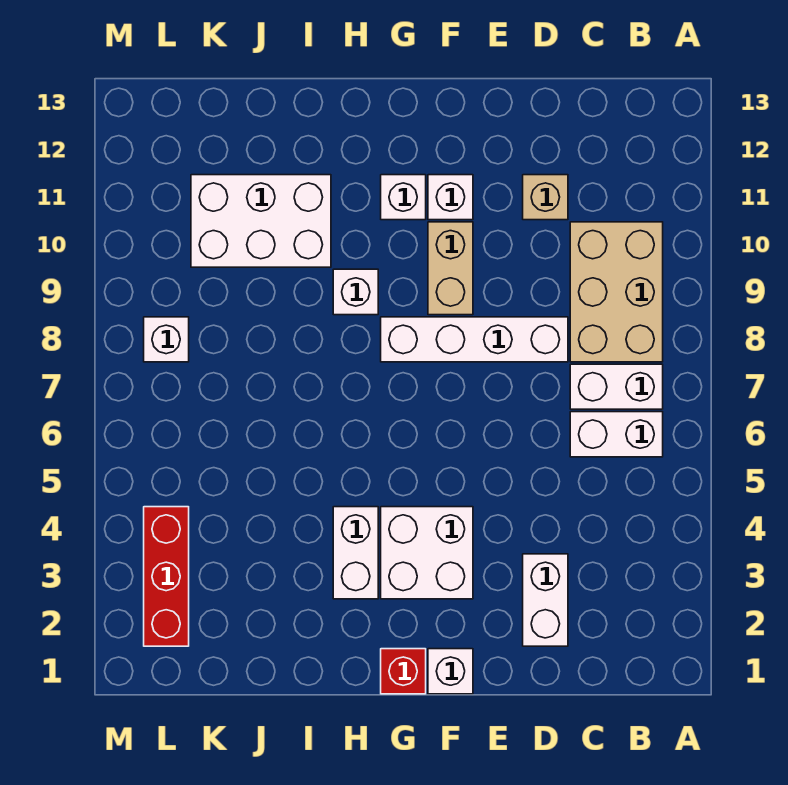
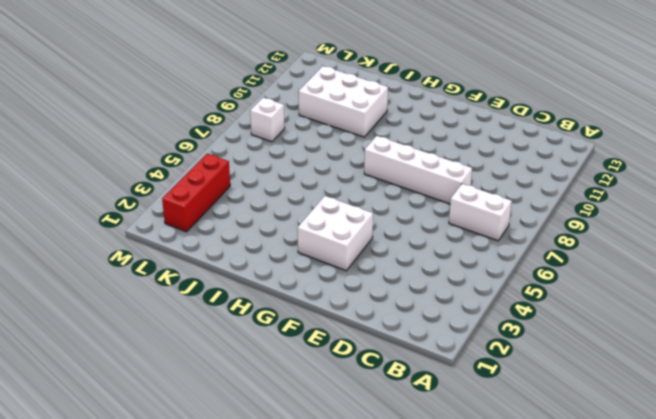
none -> white brick B6:C6 level 1
none -> tan brick B8:C10 level 1
none -> white brick D2:D3 level 1

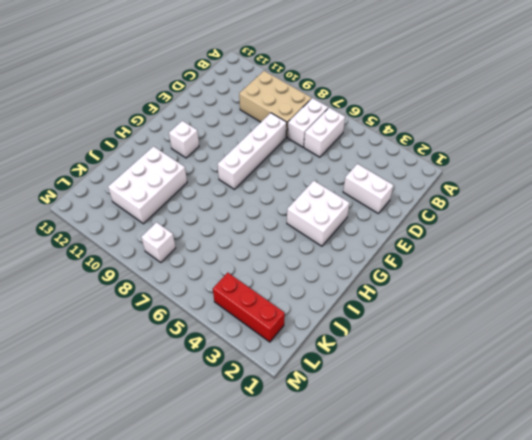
none -> tan brick D11 level 1
none -> white brick F1 level 1
none -> tan brick F9:F10 level 1

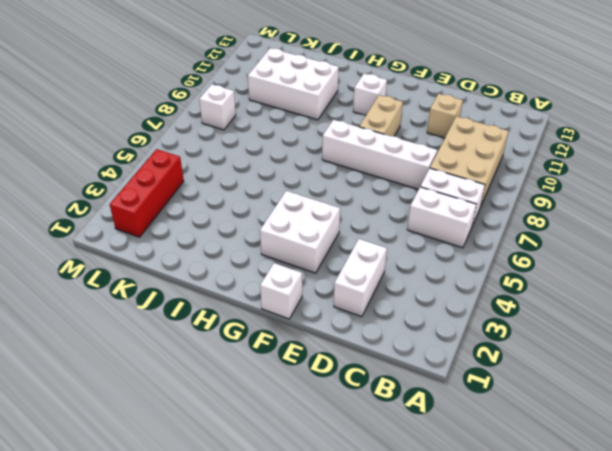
none -> white brick F11 level 1
none -> red brick G1 level 1
none -> white brick H3:H4 level 1

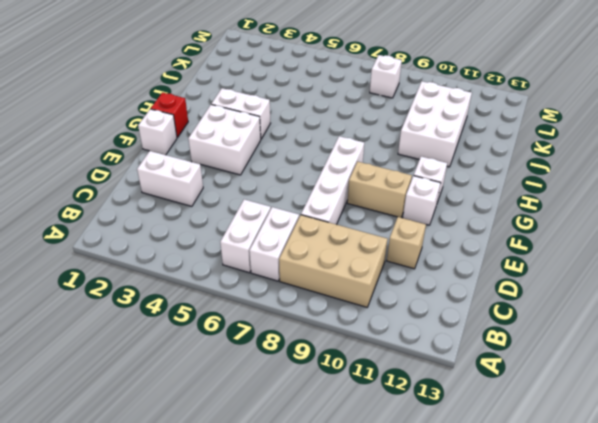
none -> white brick H9 level 1
none -> red brick L2:L4 level 1

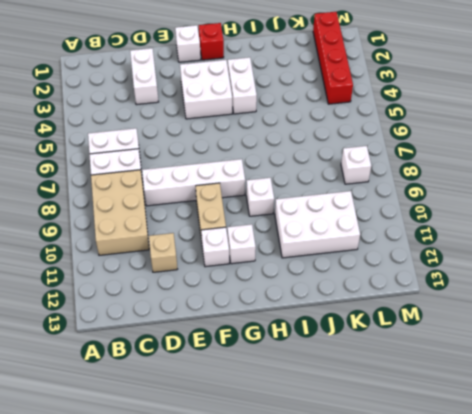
red brick L1:L4 level 1 -> red brick L2:L4 level 1

